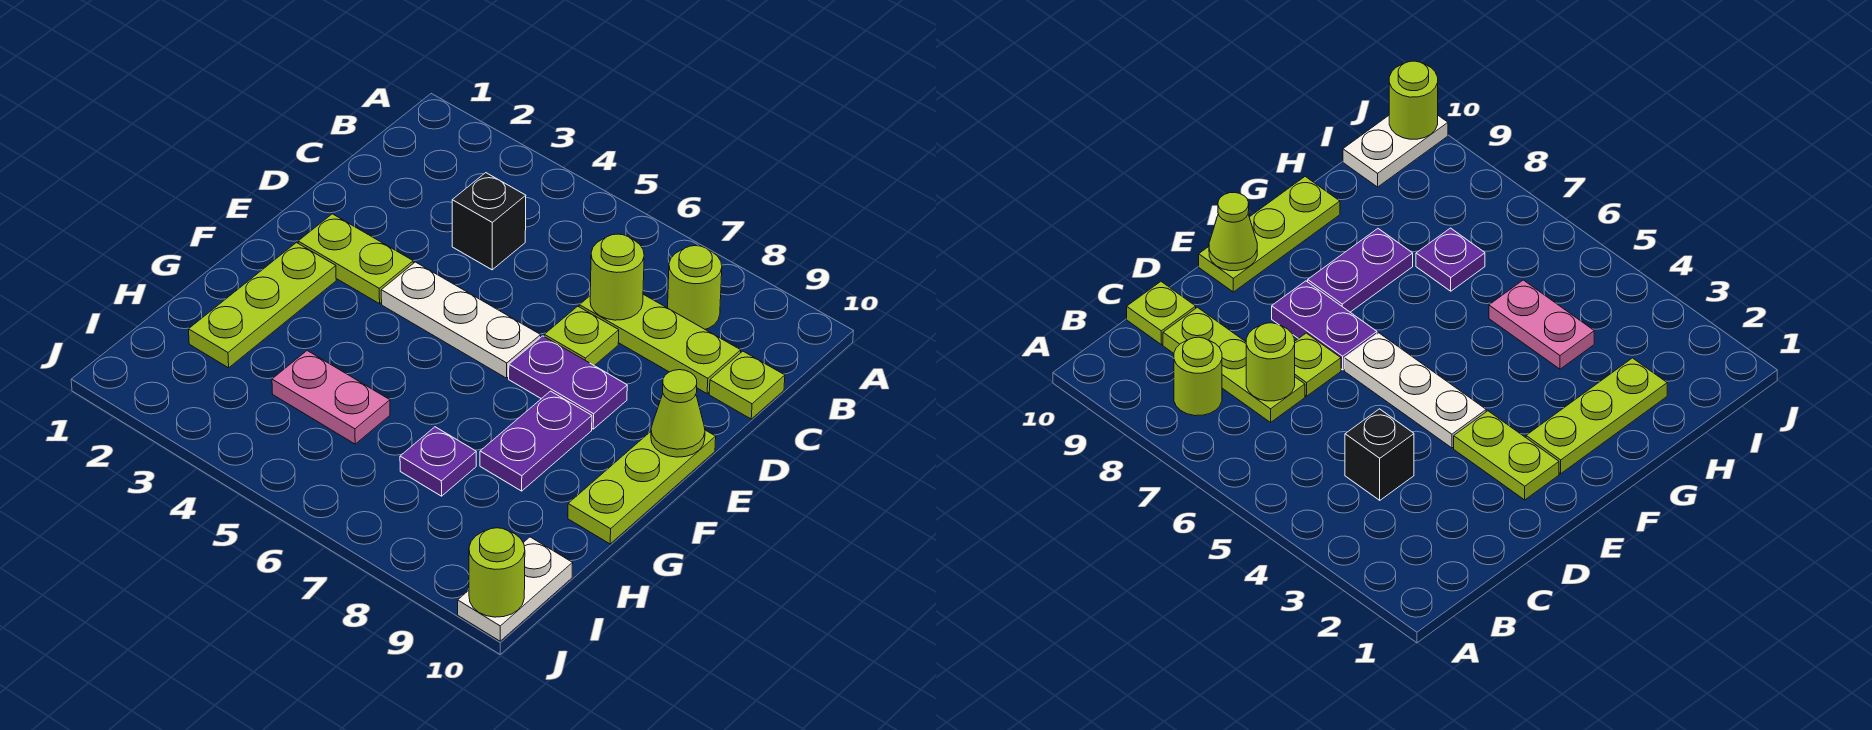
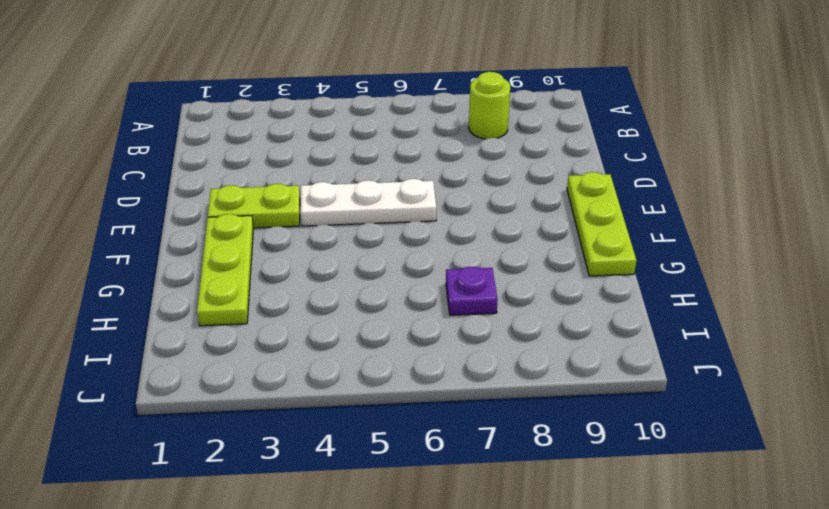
none -> black brick C4 level 1
none -> lime plate C7:C9 level 1
none -> lime plate C10 level 1

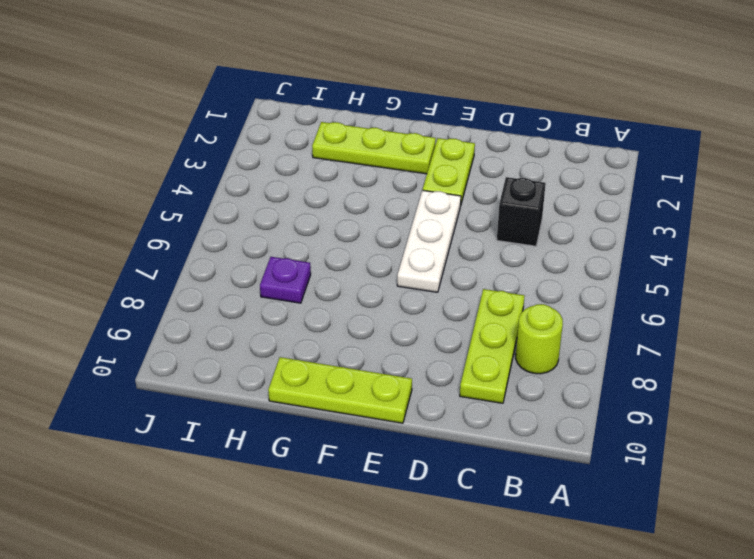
none -> lime plate C10 level 1
none -> lime plate D7 level 1
none -> purple plate E7:E8 level 1

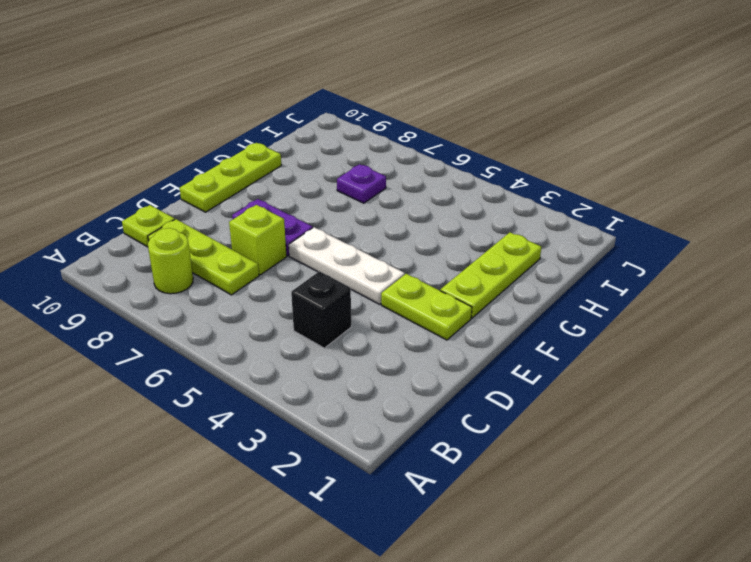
lime brick D7 level 1 -> lime plate D7 level 1
none -> purple plate F8:G8 level 1
none -> pink plate H4:H5 level 1
none -> white plate I10:J10 level 1

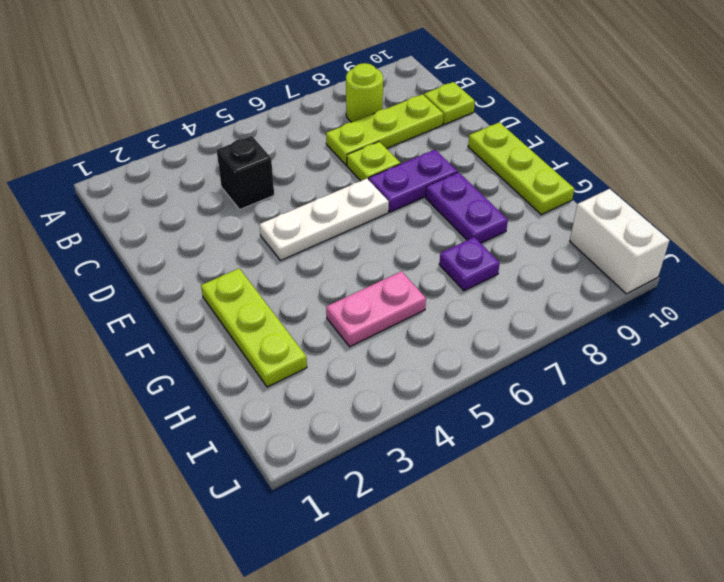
white brick I10:J10 level 1 -> white plate I10:J10 level 1
none -> lime plate E2:E3 level 1
none -> lime round brick C7 level 2
none -> lime cone E10 level 2

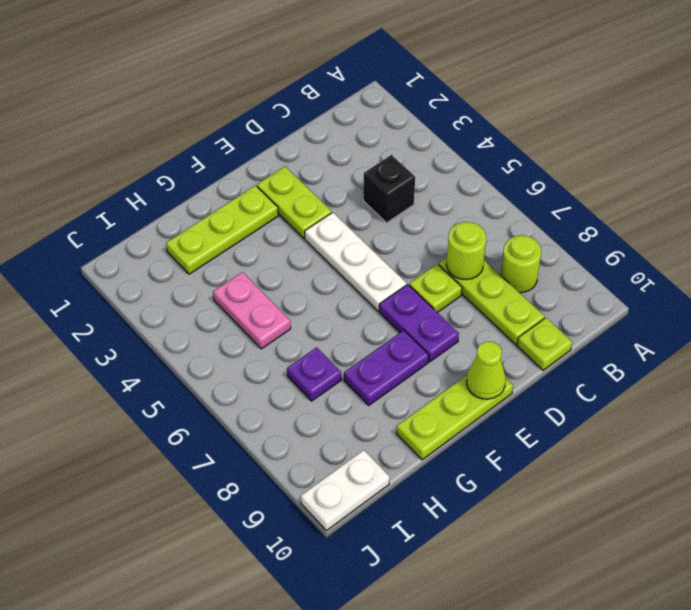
none -> lime round brick J10 level 2

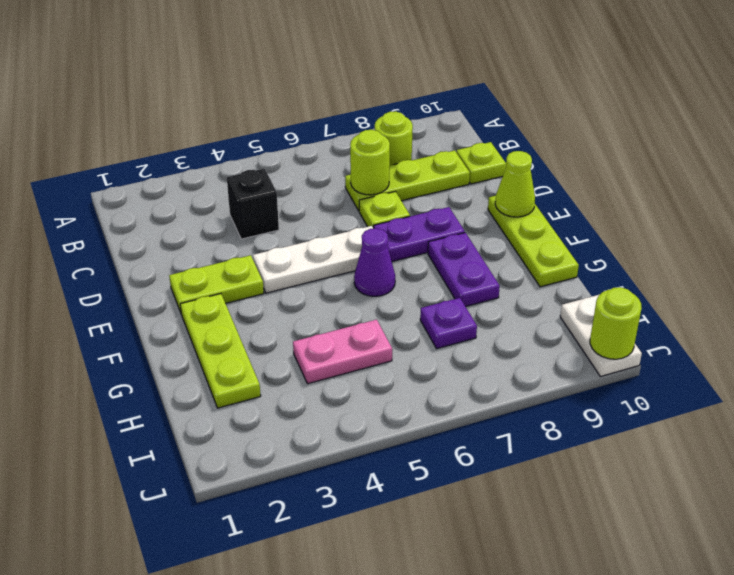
purple cone F6 level 1 -> none

